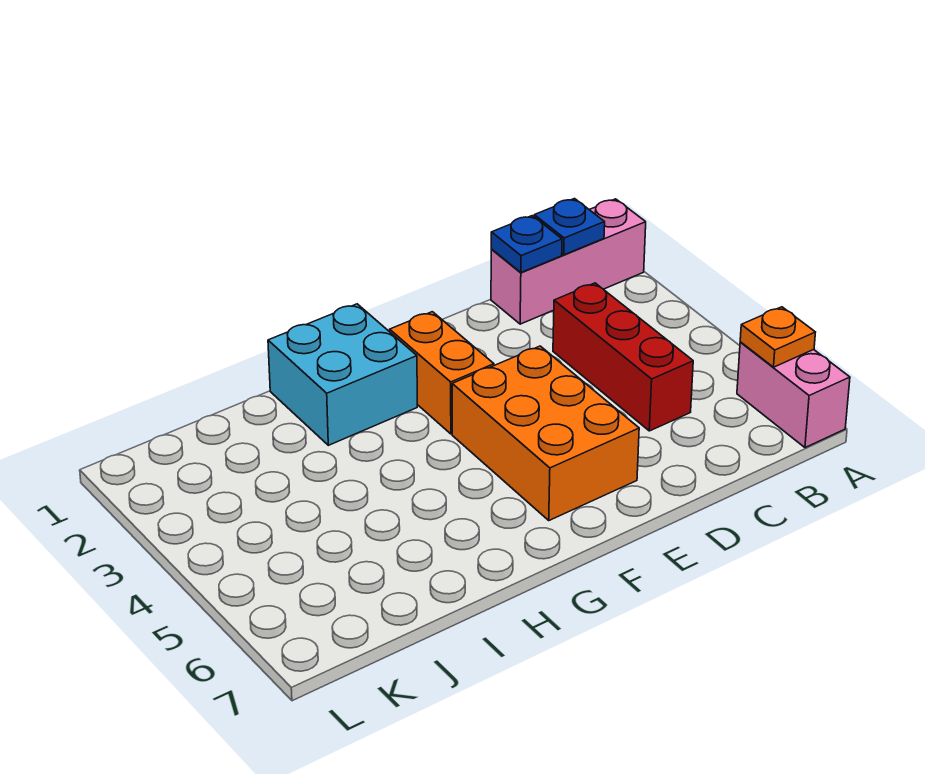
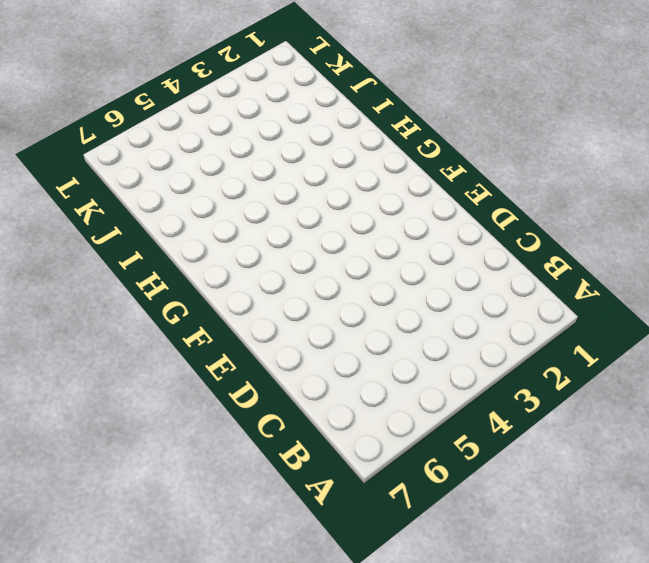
none -> pink brick A1:C1 level 1
none -> pink brick A6:A7 level 1

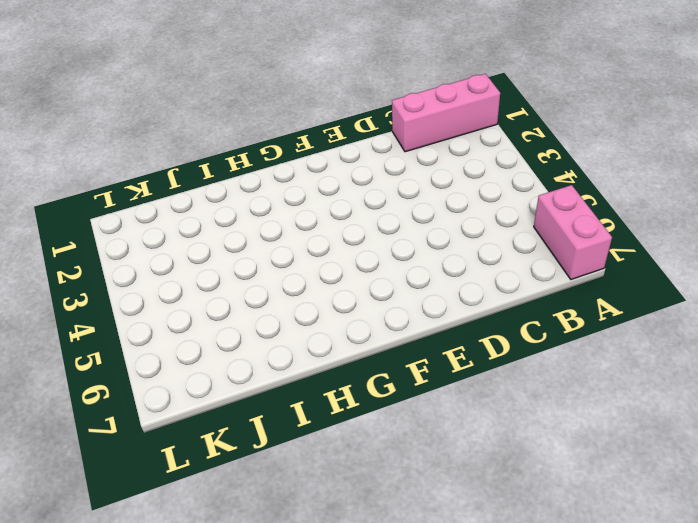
none -> red brick C3:C5 level 1
none -> orange brick E4:F6 level 1

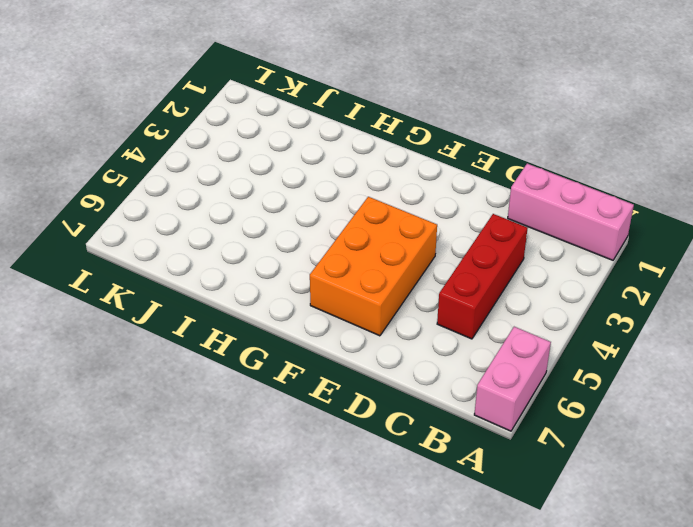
none -> orange brick F2:F3 level 1
none -> cyan brick G1:H2 level 1

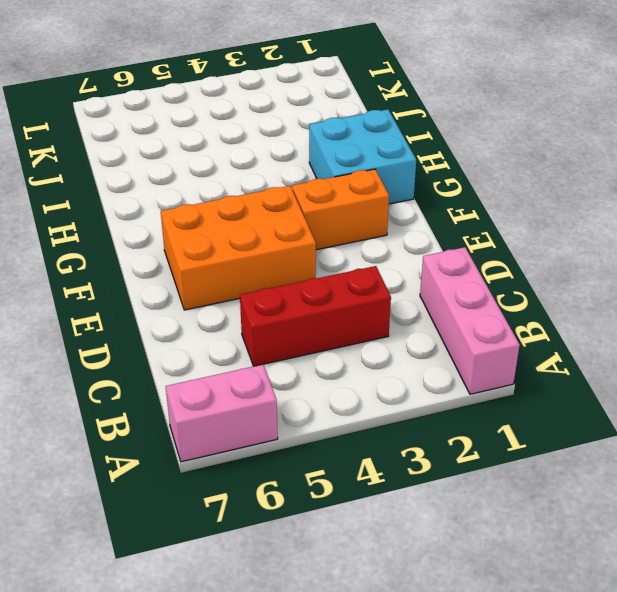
none -> orange plate A6 level 2
none -> blue plate B1 level 2

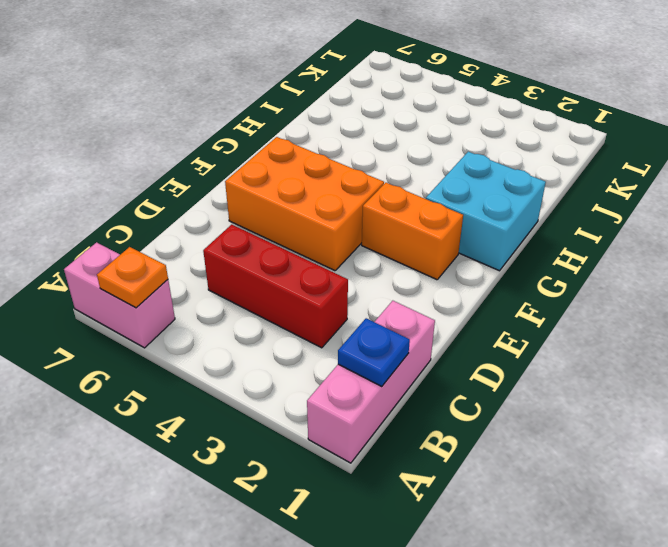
none -> blue plate C1 level 2

